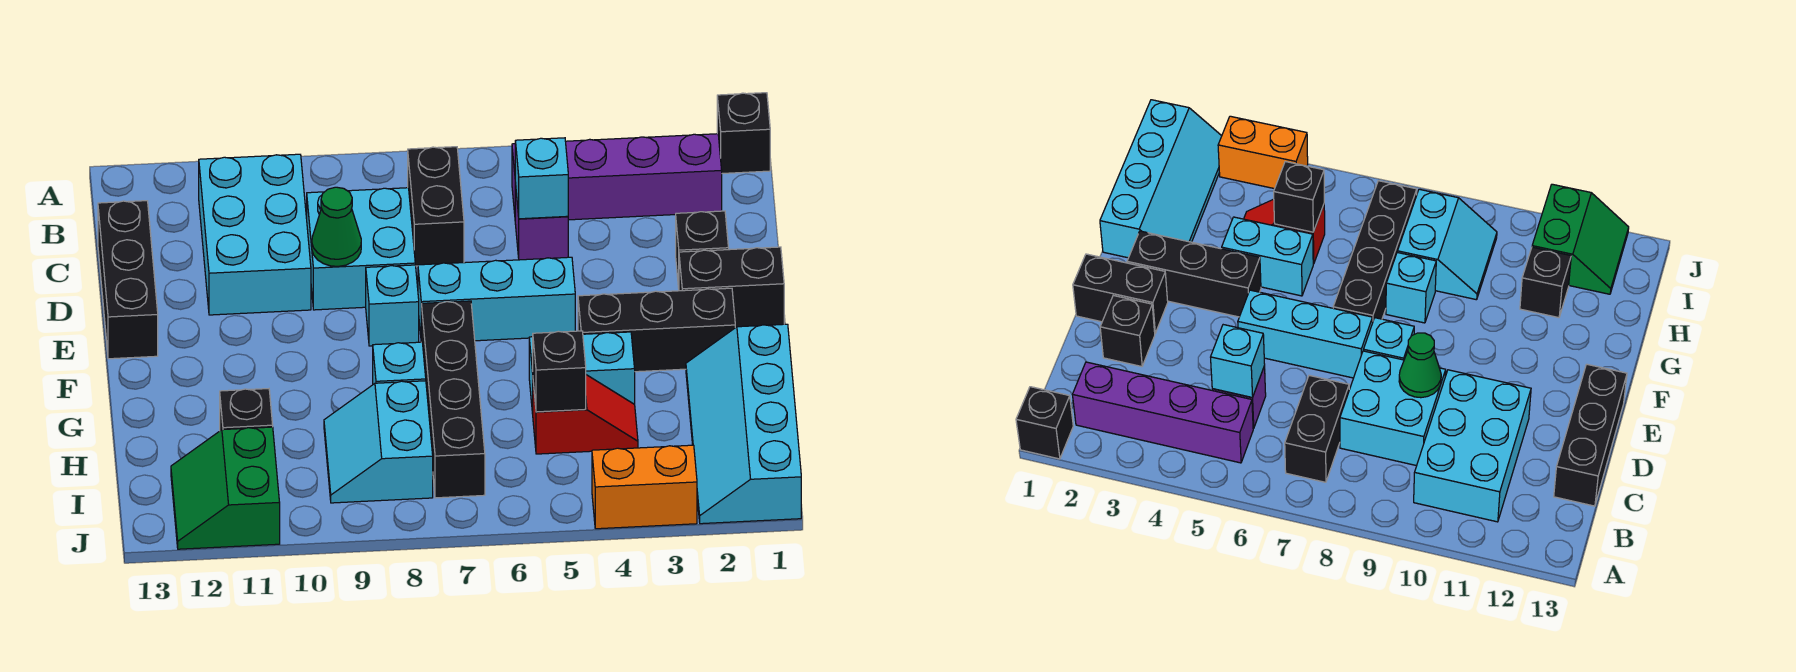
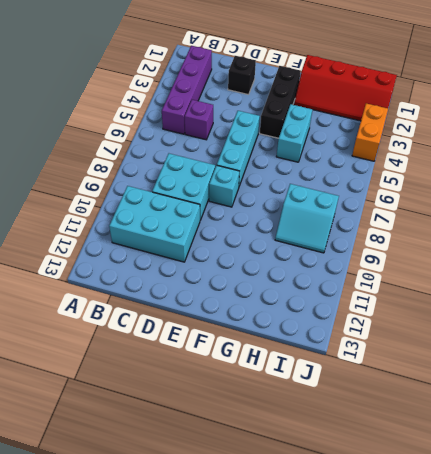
red slope G1:J2 level 1 top 1 -> cyan slope G1:J2 level 1 top 1
none -> black brick A1 level 1
none -> black brick B7:C7 level 1
none -> black brick C13:E13 level 1

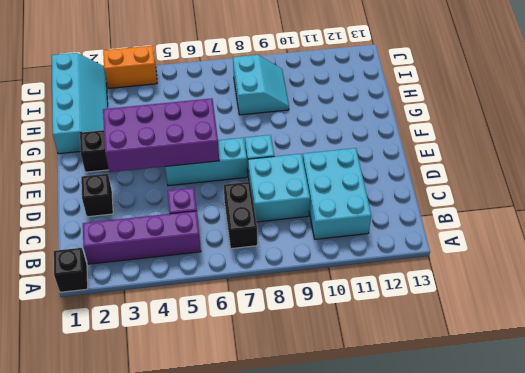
purple brick E3:F6 level 2 -> none
none -> black brick C13:E13 level 1
none -> black brick E1:E2 level 1
none -> black brick F7:I7 level 1

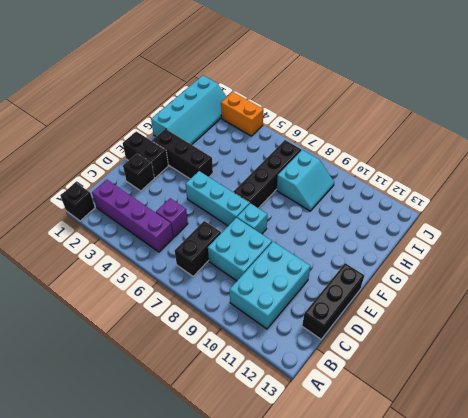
none -> cyan brick G4:G5 level 1
none -> cyan brick G8 level 1
none -> red slope H4:H5 level 1 top 5

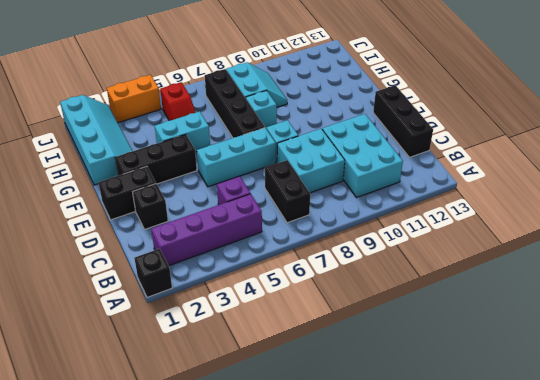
red slope H5:I5 level 1 top I -> red slope H4:H5 level 1 top 5
none -> black brick H11 level 1
none -> green slope I11:J12 level 1 top 11
none -> cyan brick C5 level 2

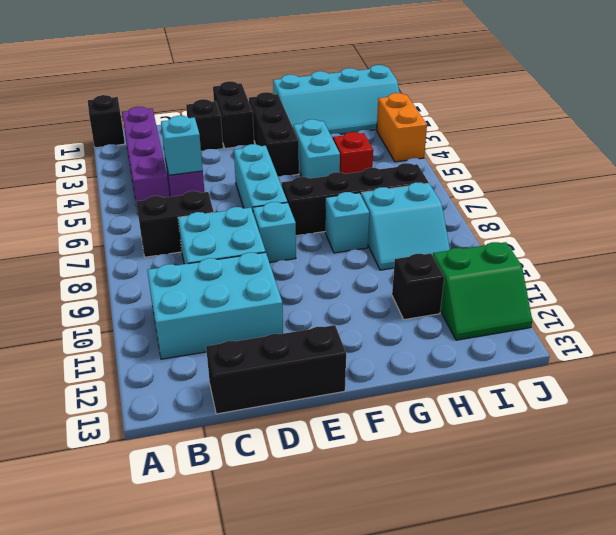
none -> green cone D9 level 2
none -> black brick H5 level 2

